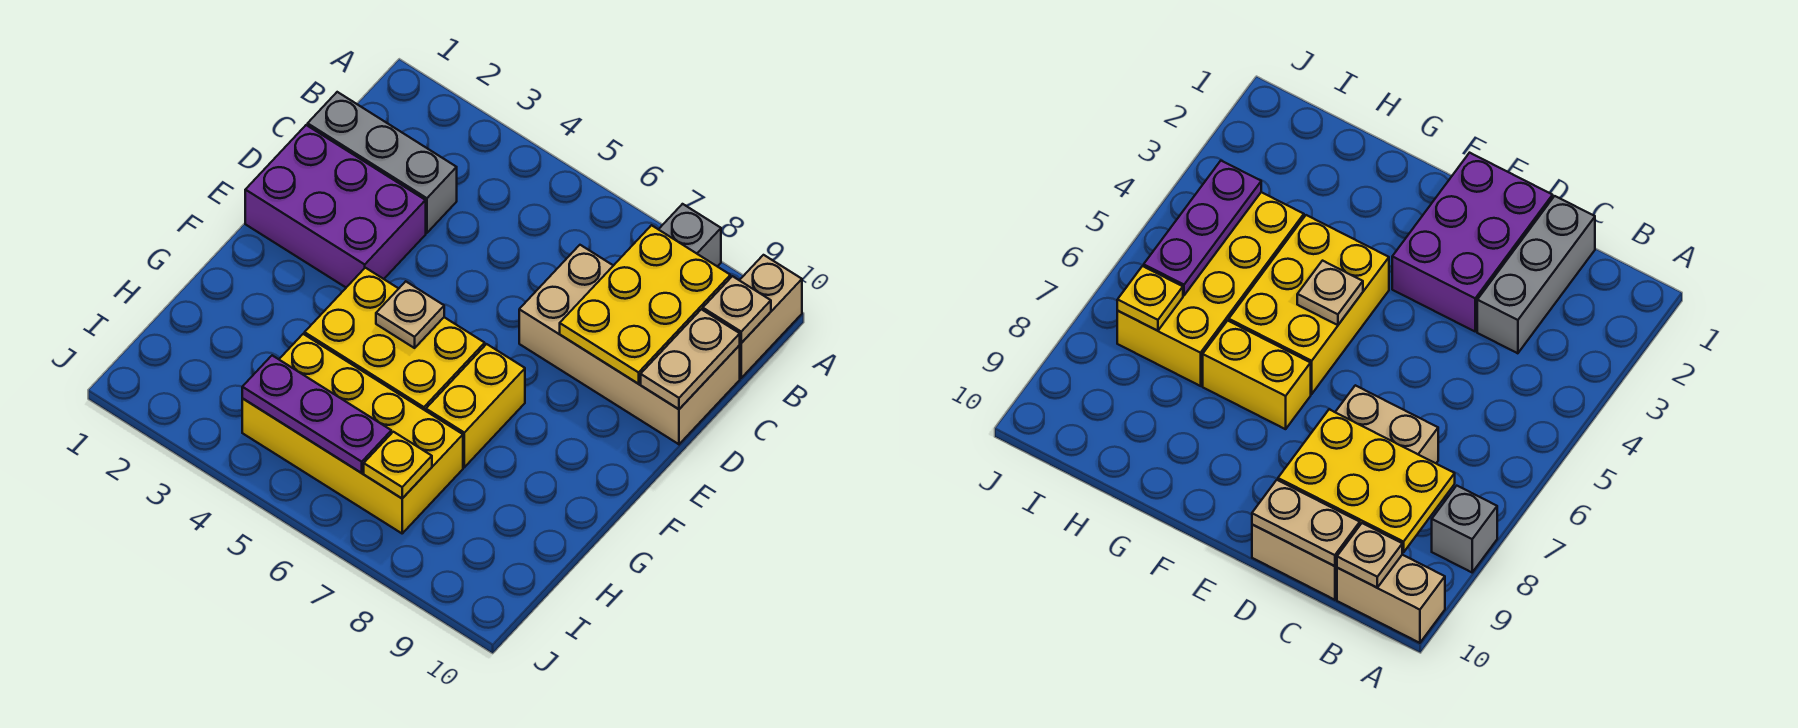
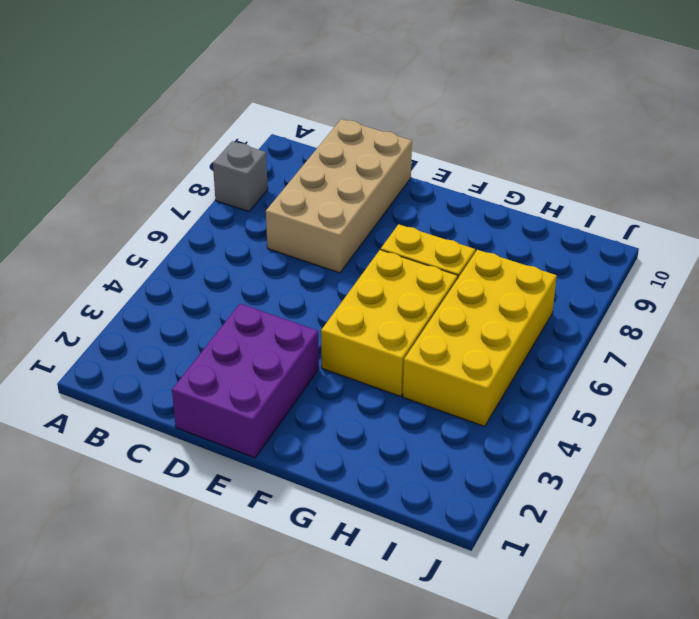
none -> tan brick A10:B10 level 1
none -> grey brick C1:C3 level 1
none -> yellow plate B8:D9 level 2

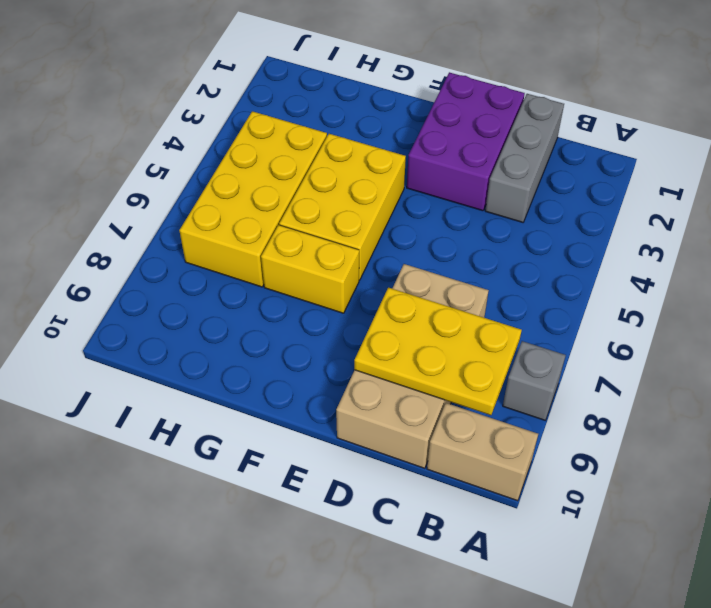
none -> tan plate B10 level 2
none -> tan plate C10:D10 level 2
none -> tan plate F5 level 2

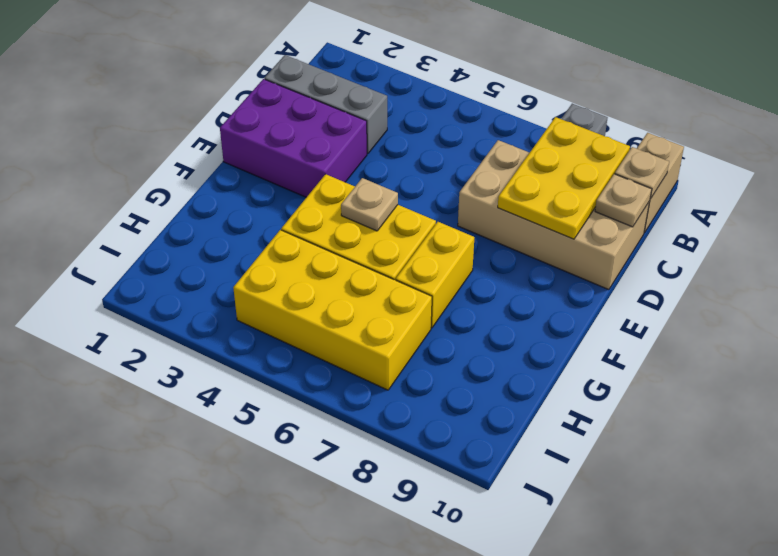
tan plate C10 level 2 -> tan plate C10:D10 level 2
none -> purple plate I4:I6 level 2
none -> yellow plate I7 level 2

